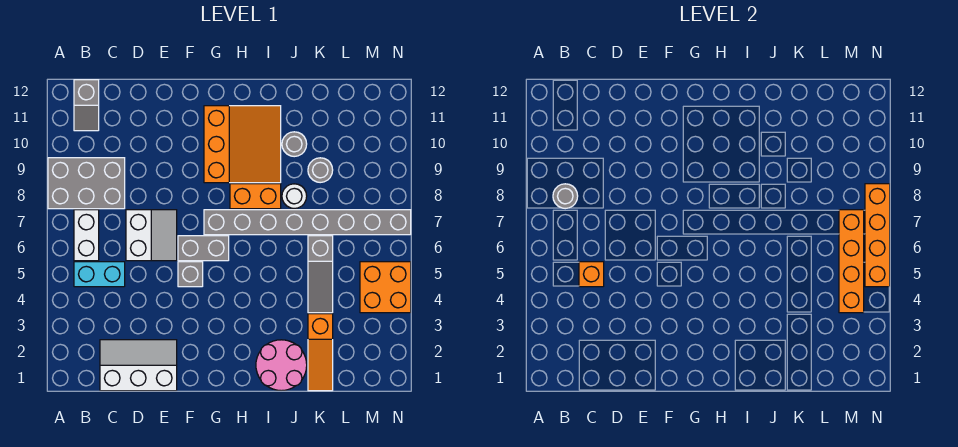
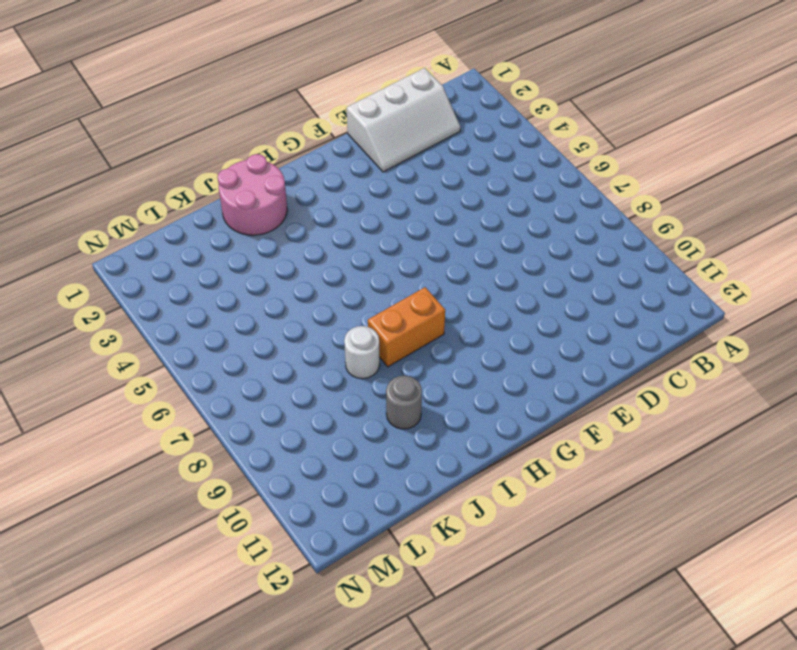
none -> grey brick A8:C9 level 1
none -> cyan brick B5:C5 level 1
none -> white brick B6:B7 level 1

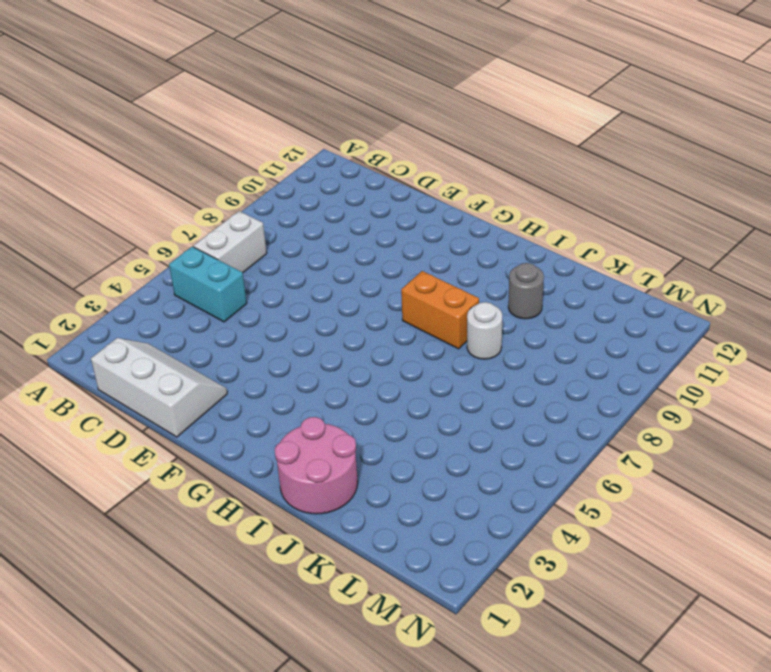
none -> grey brick A8:C9 level 1
none -> grey slope B11:B12 level 1 top 12
none -> white slope D6:E7 level 1 top D

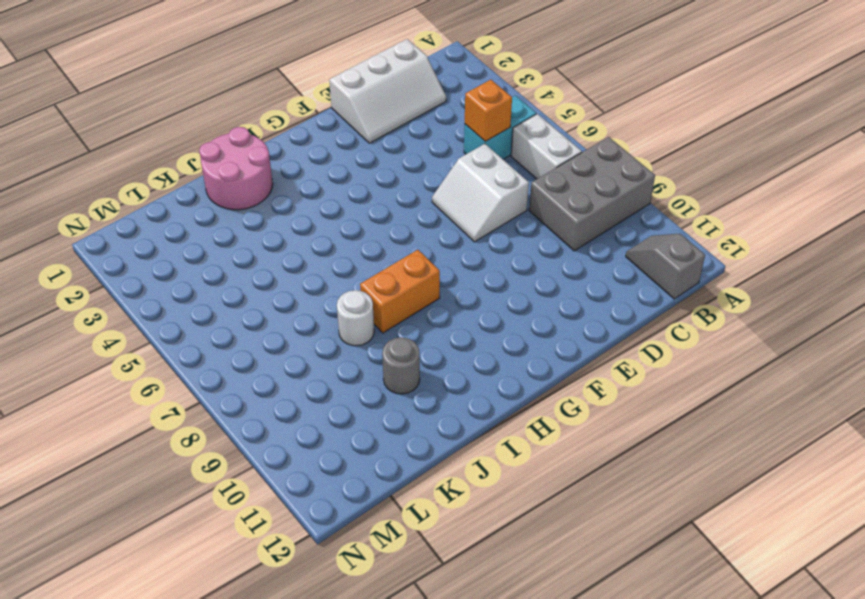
none -> grey brick F5 level 1
none -> grey brick F6:G6 level 1
none -> grey brick G7:N7 level 1

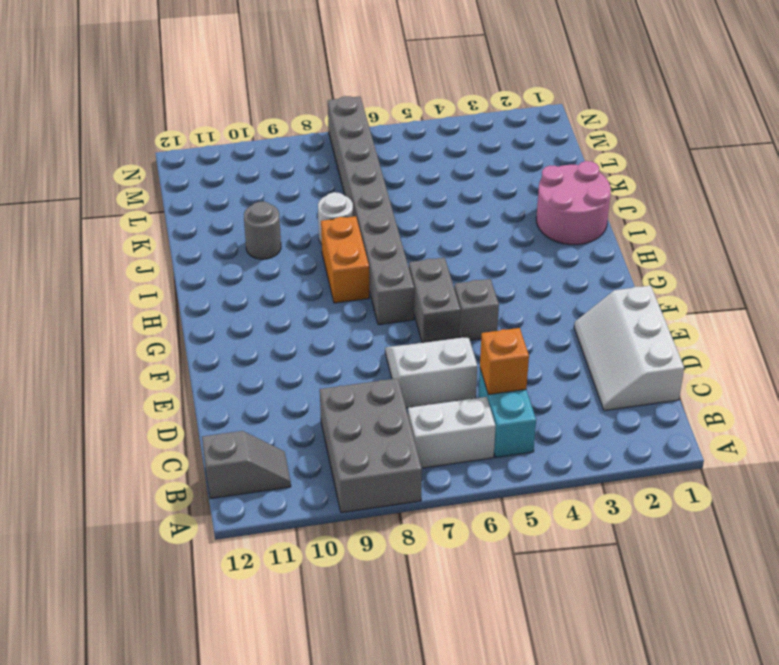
none -> orange slope G9:I11 level 1 top G
none -> orange slope K1:K3 level 1 top 3
none -> grey slope K4:K6 level 1 top 6

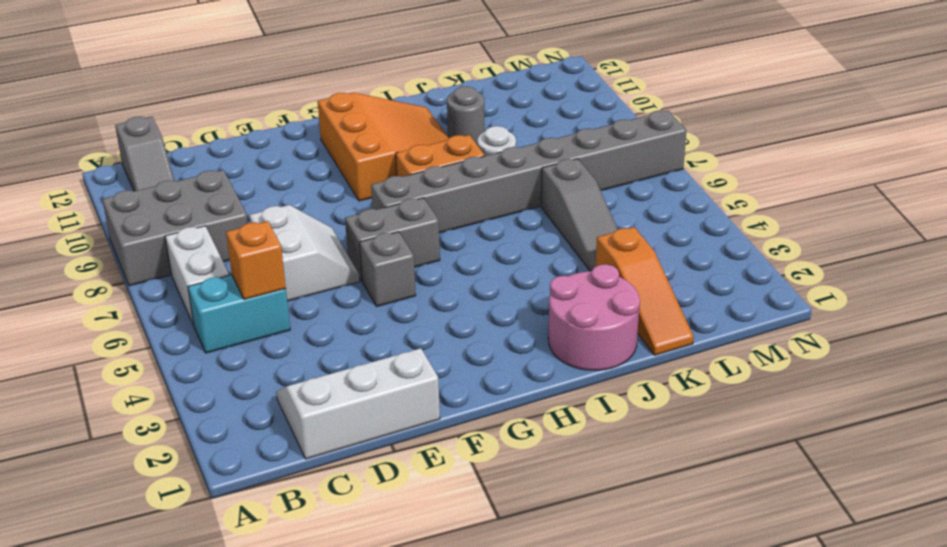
none -> grey round brick K9 level 1
none -> orange brick M4:N5 level 1
none -> grey round brick B8 level 2

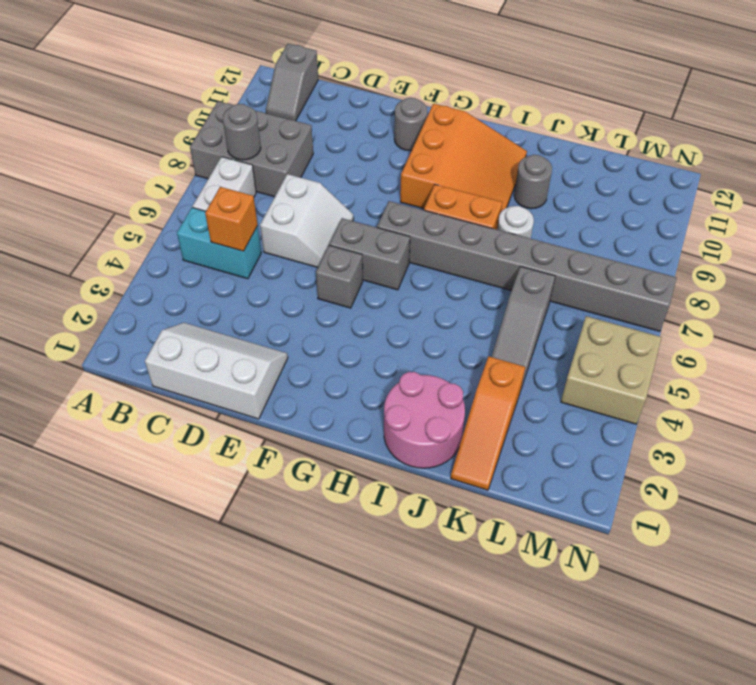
grey round brick F11 level 1 -> grey round brick K9 level 1
tan brick M4:N5 level 1 -> orange brick M4:N5 level 1
none -> orange brick M4:M7 level 2
none -> orange brick N5:N8 level 2

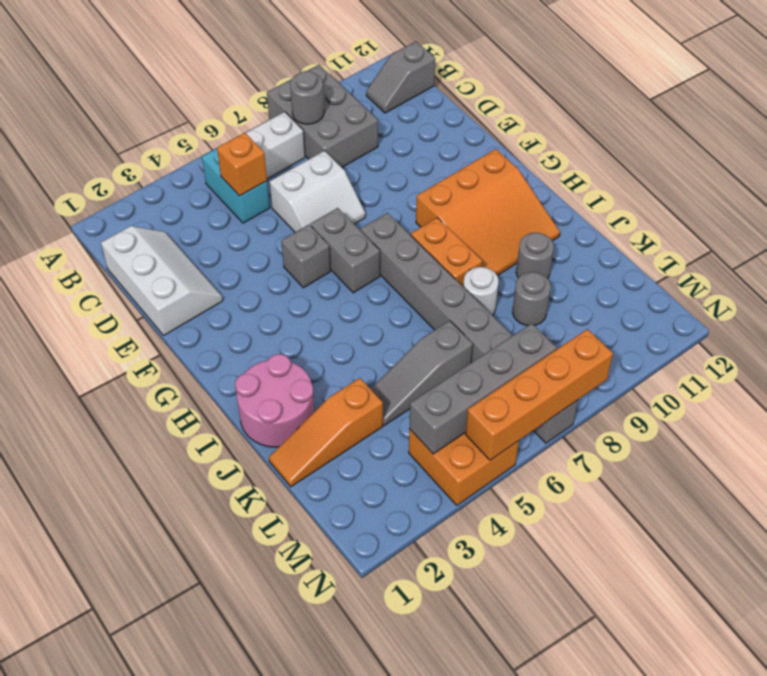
grey brick M4:M7 level 2 -> orange brick M4:M7 level 2

